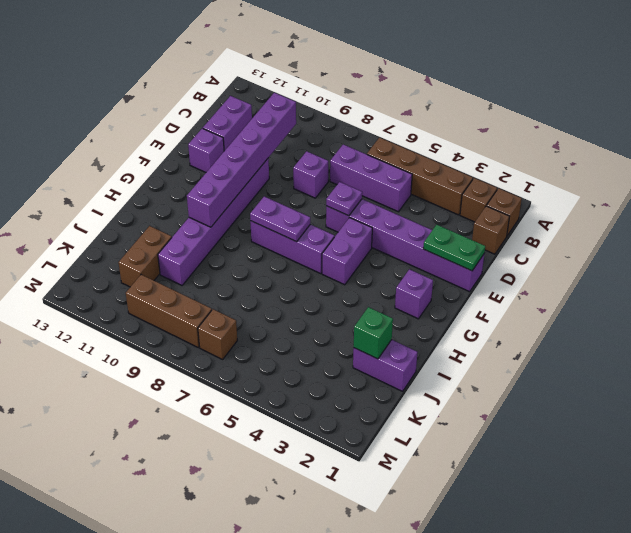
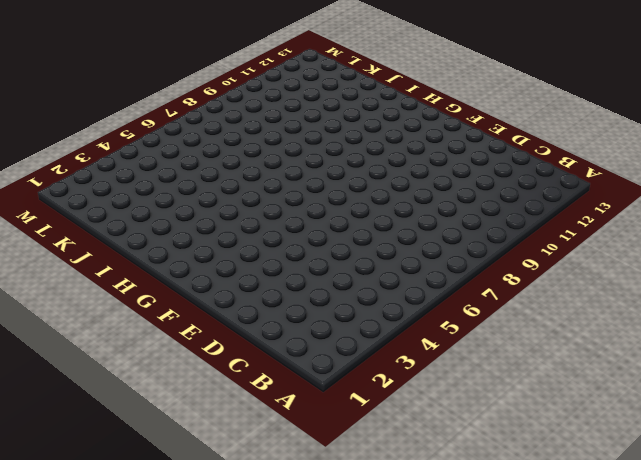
none -> brown brick B1 level 1
none -> brown brick B2 level 1
none -> brown brick B3:B6 level 1

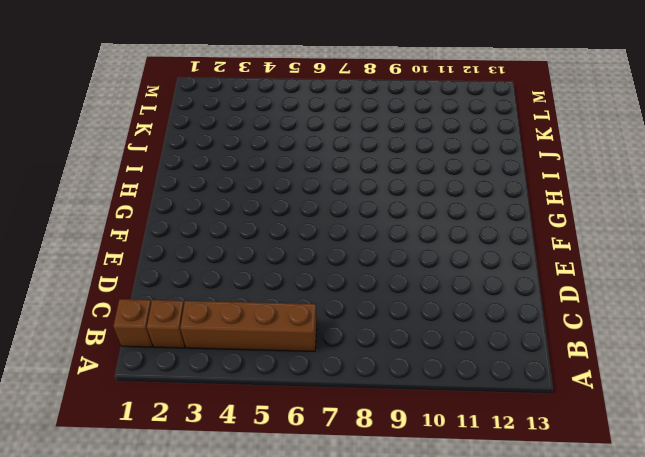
none -> brown brick C1 level 1
none -> purple brick C5:C7 level 1
none -> purple brick C12:D12 level 1

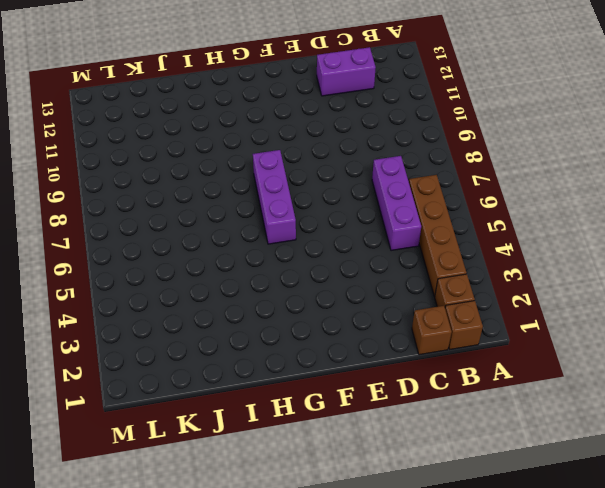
none -> purple brick D8 level 1
none -> purple brick E1:E6 level 1
none -> purple brick E10:J10 level 1

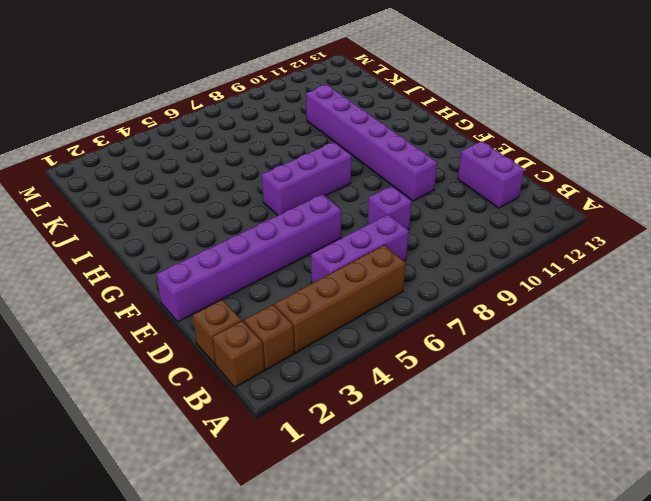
none -> purple brick E12 level 1
none -> purple brick F5:G5 level 1
none -> purple brick G2 level 1

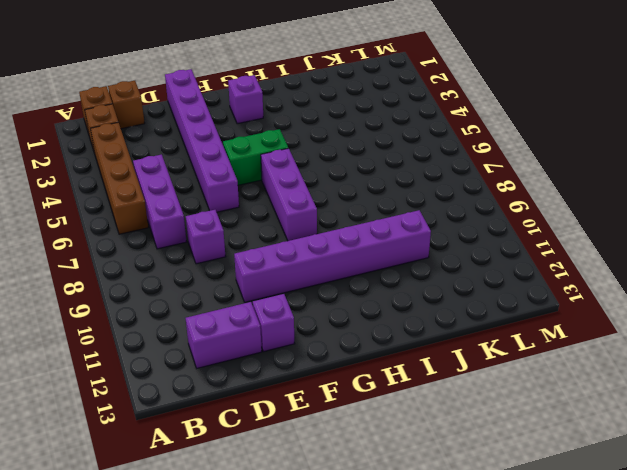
green brick F5:G5 level 1 -> purple brick F5:G5 level 1
none -> purple brick J1:J2 level 1
none -> brown brick J11:K11 level 1
none -> brown brick L7 level 1

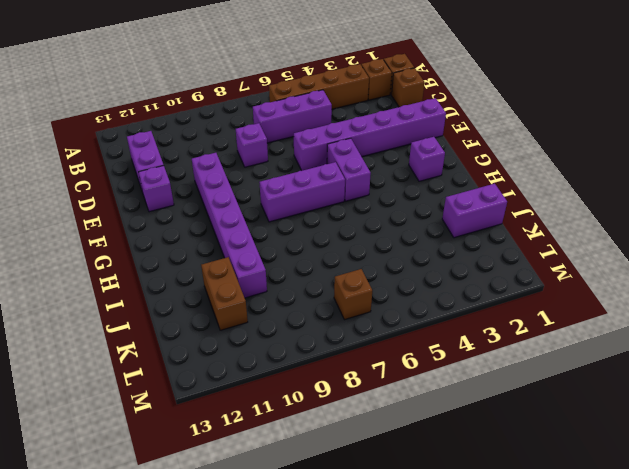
none -> brown brick L8:L10 level 1
none -> purple brick C10:H10 level 2
none -> green plate E1:E2 level 2

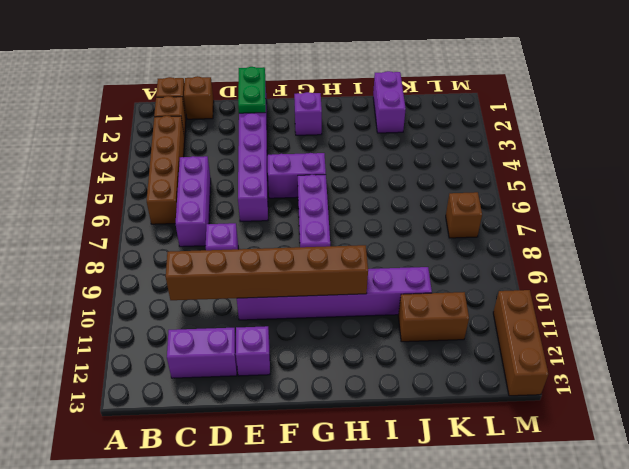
brown brick C10:H10 level 2 -> purple brick C10:H10 level 2
brown brick M11:M13 level 1 -> brown brick L8:L10 level 1
none -> purple plate E6 level 2
none -> purple plate G7:G8 level 2
none -> green brick J2 level 2

